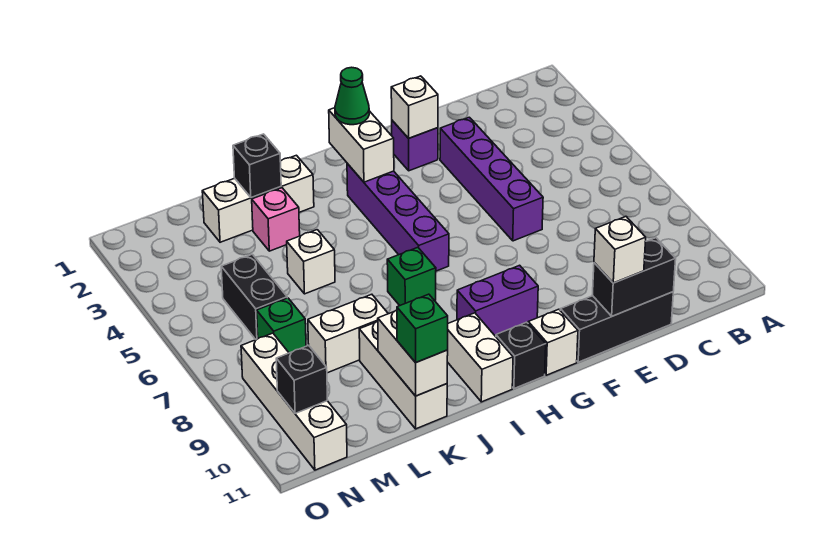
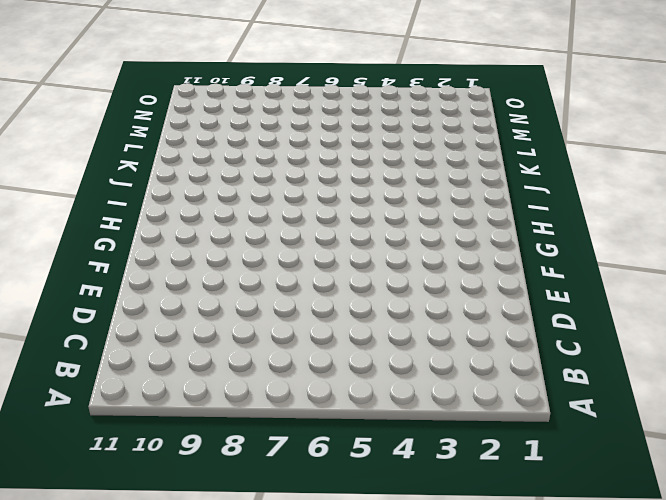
none -> black brick D11:F11 level 1
none -> purple brick E3:E6 level 1
none -> purple brick F2 level 1

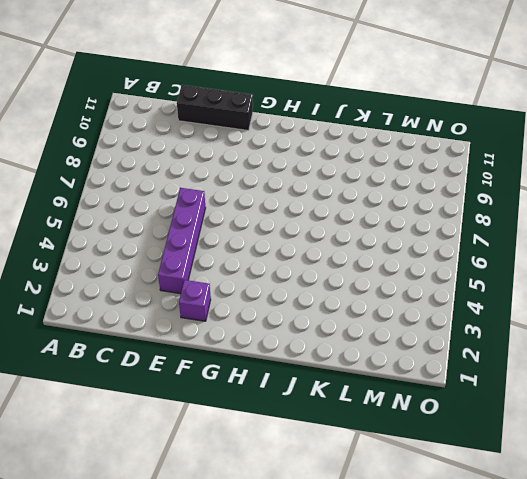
none -> purple brick G9:H9 level 1
none -> white brick G11 level 1
none -> purple brick H3:H6 level 1

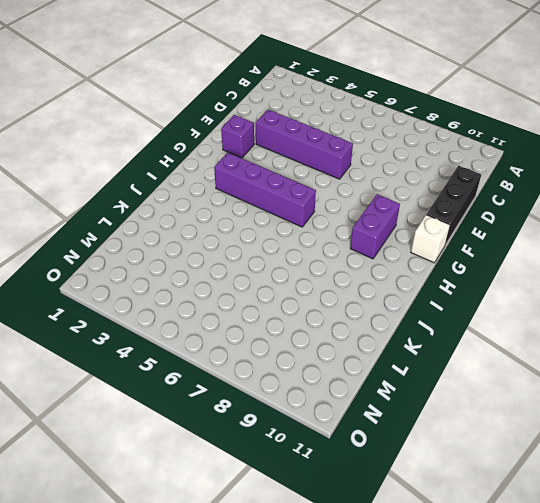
none -> black brick H11 level 1
none -> green brick I7 level 1
none -> white brick I10:I11 level 1

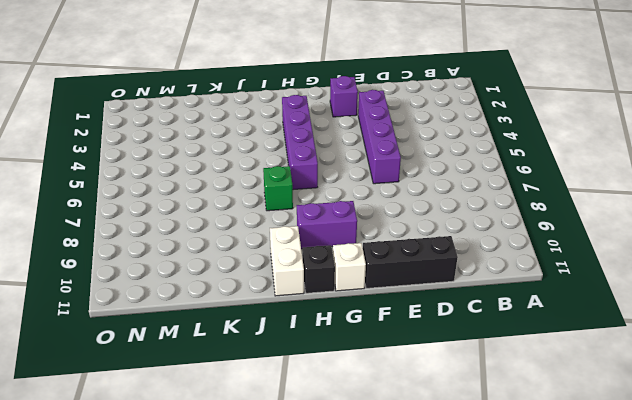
none -> white brick J2:L2 level 1
none -> pink brick K3 level 1
none -> white brick K5 level 1

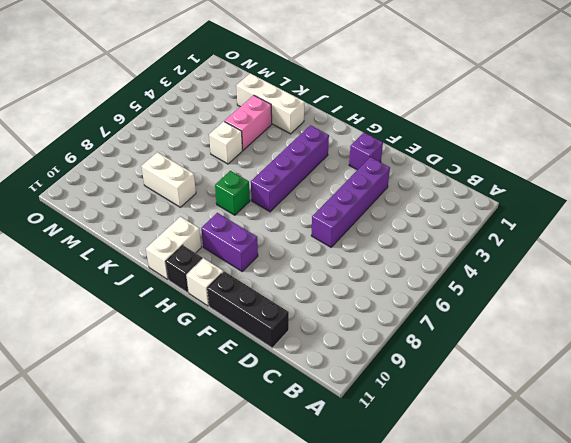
pink brick K3:K4 level 1 -> pink brick K3 level 1
none -> white brick K9:K11 level 1
none -> black brick M5:M6 level 1
none -> green brick M7 level 1

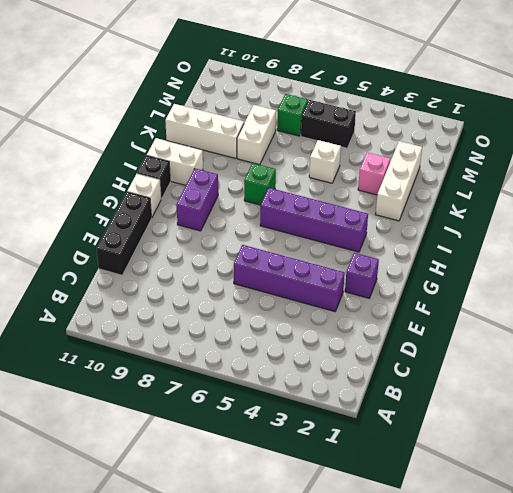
none -> white brick N8:N11 level 1
none -> black brick D11:E11 level 2
none -> white brick F2 level 2

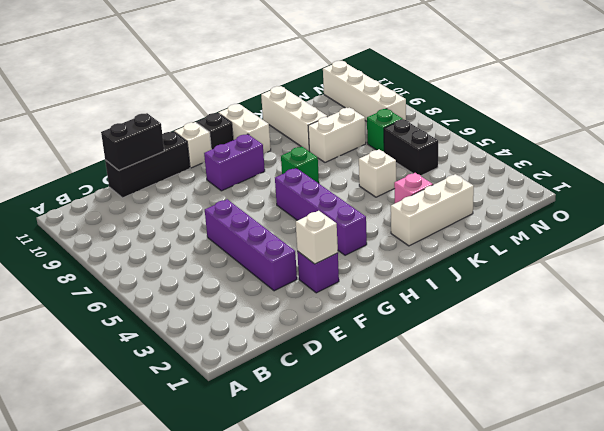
none -> white brick H2:H3 level 2
none -> black brick K2 level 2
none -> white brick K10:K11 level 2

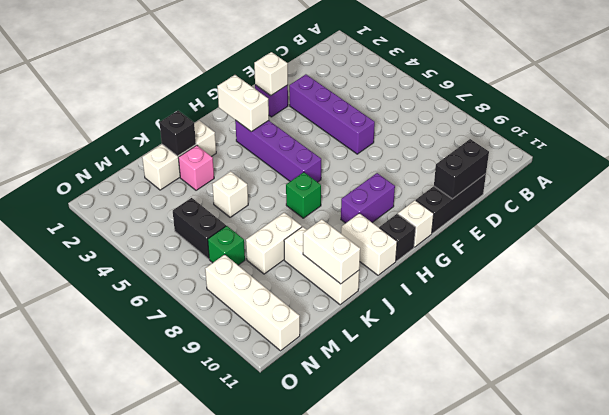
none -> black brick N10 level 2
none -> white brick E11 level 3
none -> green cone H2 level 3

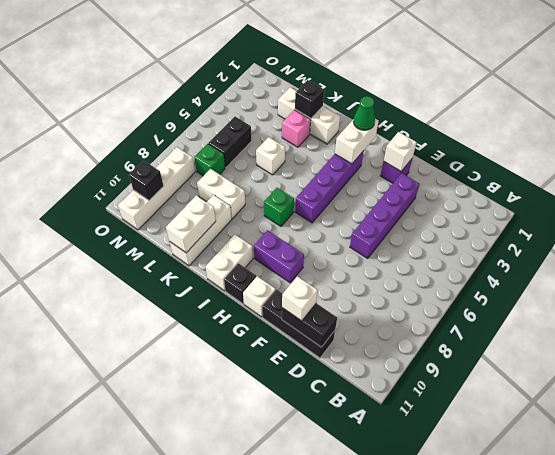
none -> green brick K11 level 3

